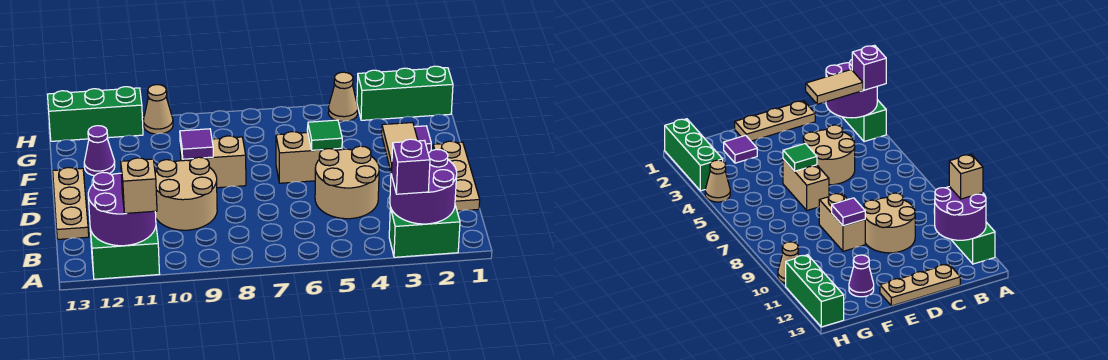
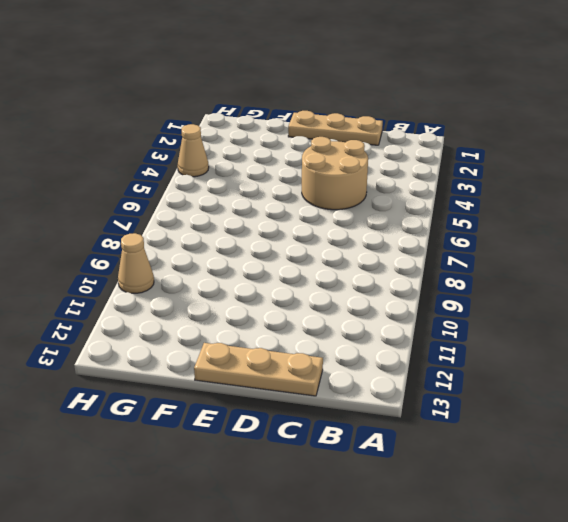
none -> green brick A2:A3 level 1
none -> green brick A11:A12 level 1
none -> tan round brick C9:D10 level 1

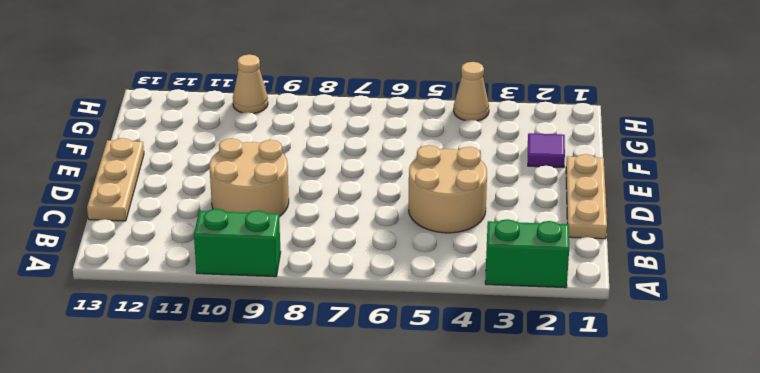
green brick A9:A10 level 1 -> green brick A11:A12 level 1
none -> tan brick E5:E6 level 1
none -> tan brick E8:E9 level 1
none -> purple cone F12 level 1

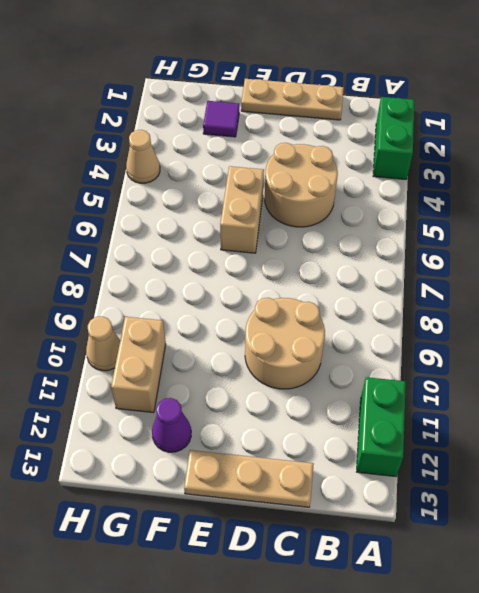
tan brick G10:G11 level 1 -> tan brick E8:E9 level 1
none -> green brick H1:H3 level 1
none -> green brick H11:H13 level 1
none -> purple round brick A2:B3 level 2

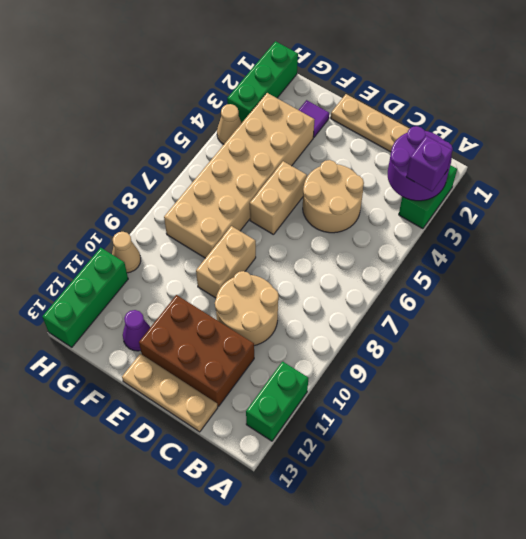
brown brick C11:E12 level 1 -> none
tan brick F3:G8 level 1 -> none
none -> purple round brick A11:B12 level 2
none -> green tile E5 level 2
none -> purple tile E9 level 2

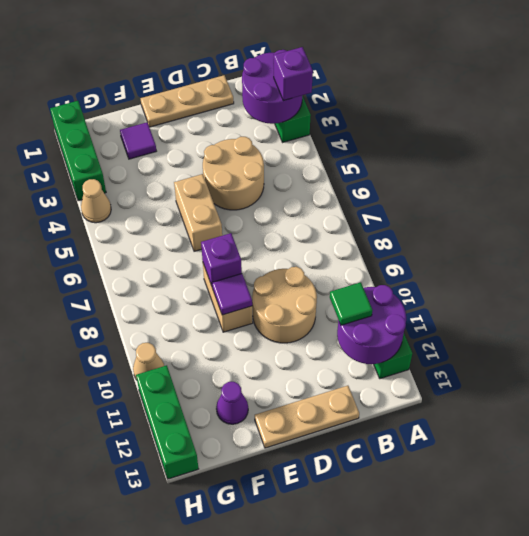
green tile B11 level 3 -> green tile E5 level 2
purple brick E8 level 2 -> none
none -> tan brick A11 level 3
none -> tan tile B3:C3 level 3

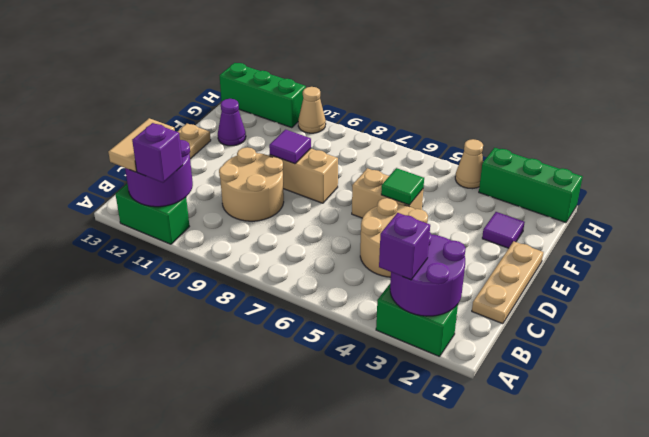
purple brick A11 level 3 -> tan brick A11 level 3
tan tile A12:B12 level 3 -> tan tile B3:C3 level 3

